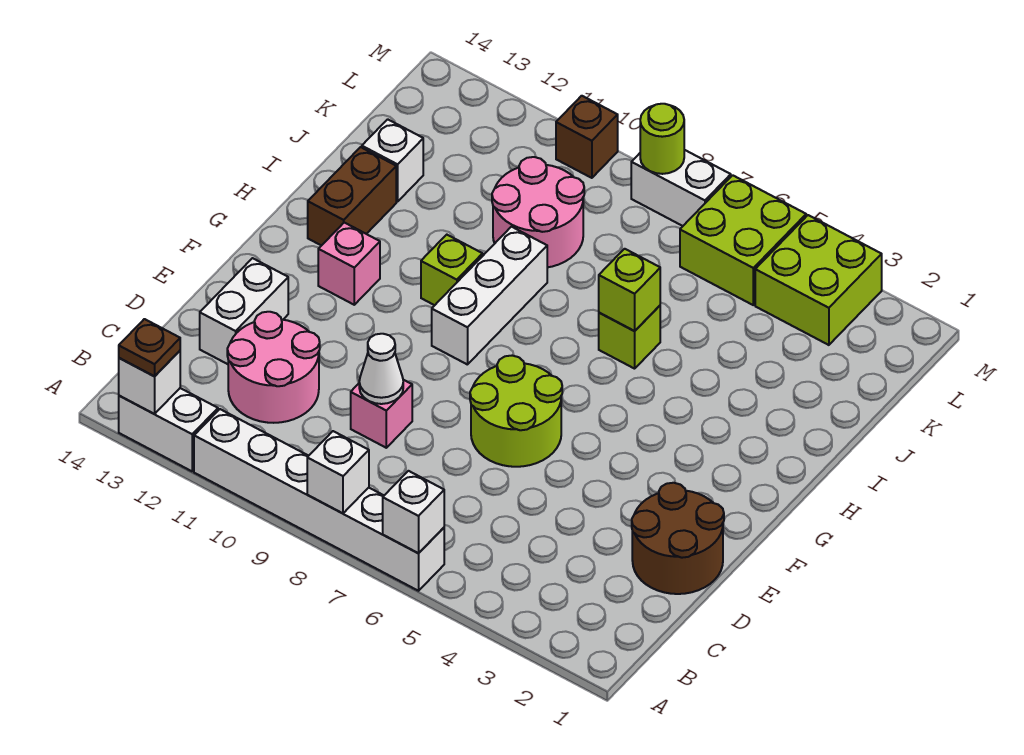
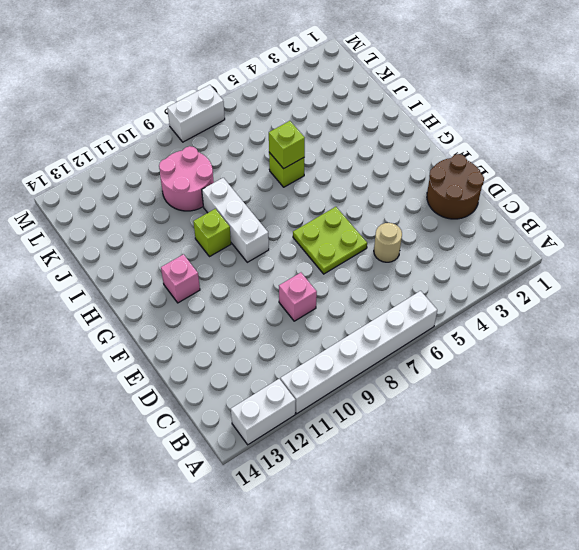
tan round brick D5 level 1 -> none
lime plate E6:F7 level 1 -> lime round brick E6:F7 level 1
none -> pink round brick C11:D12 level 1
none -> white brick D13:E13 level 1
none -> brown brick H13:I13 level 1

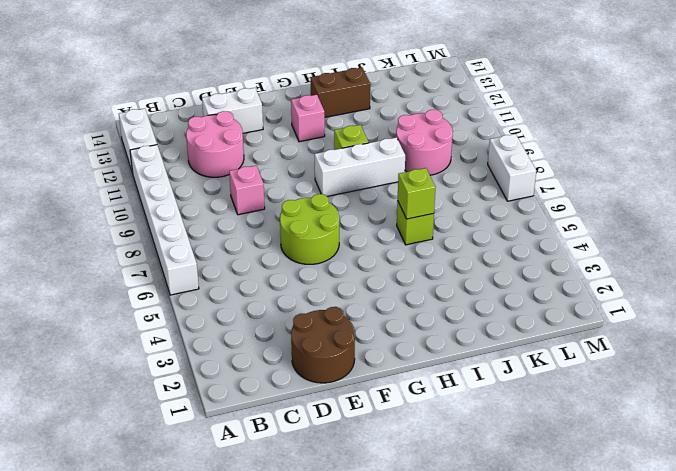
none -> white brick J13 level 1
none -> lime brick L3:M4 level 1
none -> lime brick L5:M6 level 1

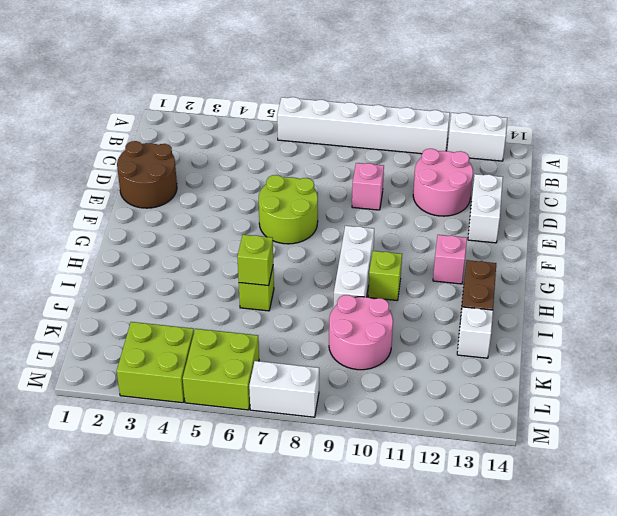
none -> brown brick M10 level 1
none -> white brick A6 level 2
none -> white brick A8 level 2

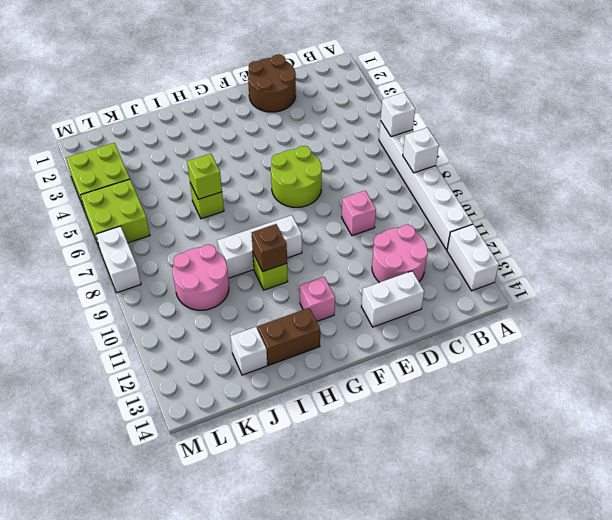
brown brick H10 level 2 -> brown brick M10 level 1
none -> white brick A13 level 2
none -> white cone D9 level 2
none -> lime round brick M8 level 2

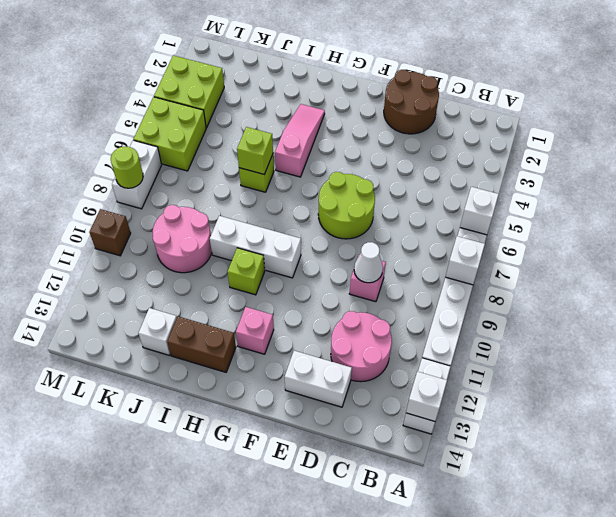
pink slope H3:H5 level 1 top 5 -> none
none -> brown plate A13 level 3

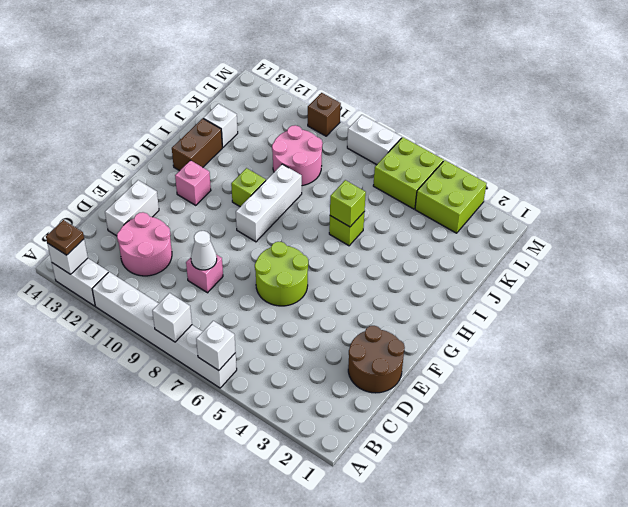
none -> lime round brick M8 level 2

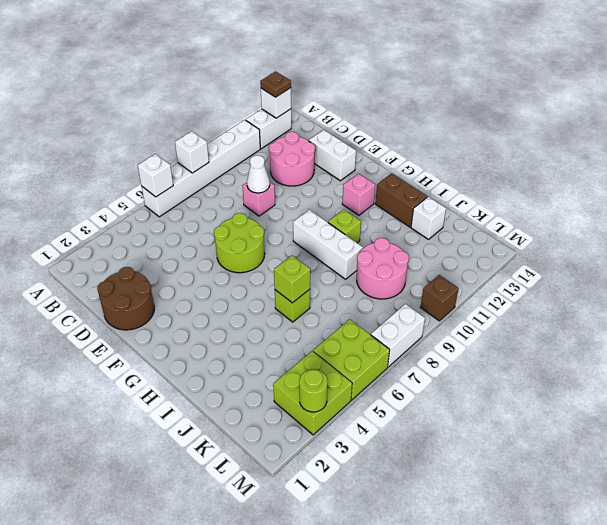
lime round brick M3 level 2 -> lime round brick M8 level 2

